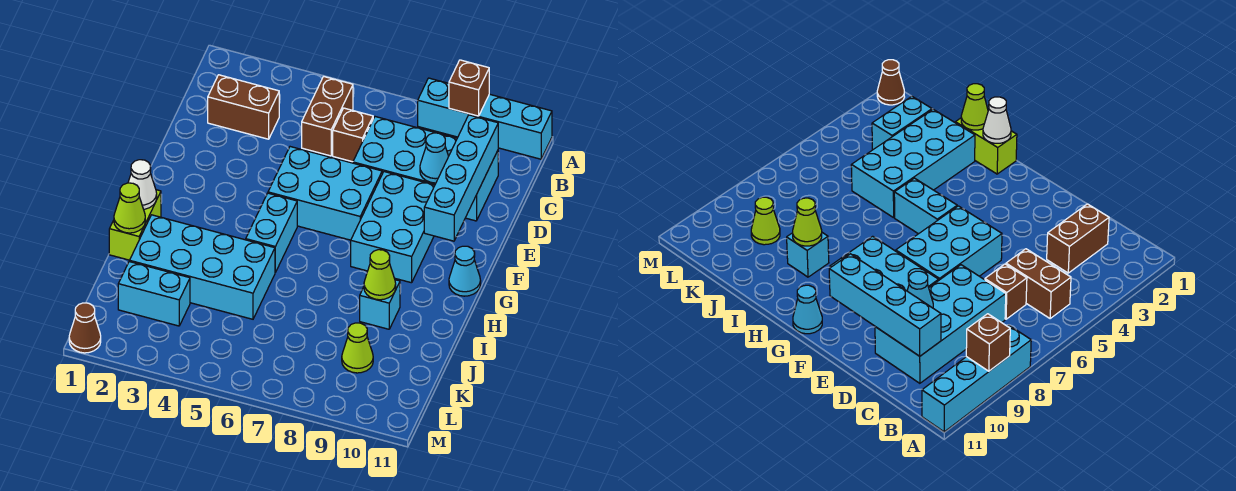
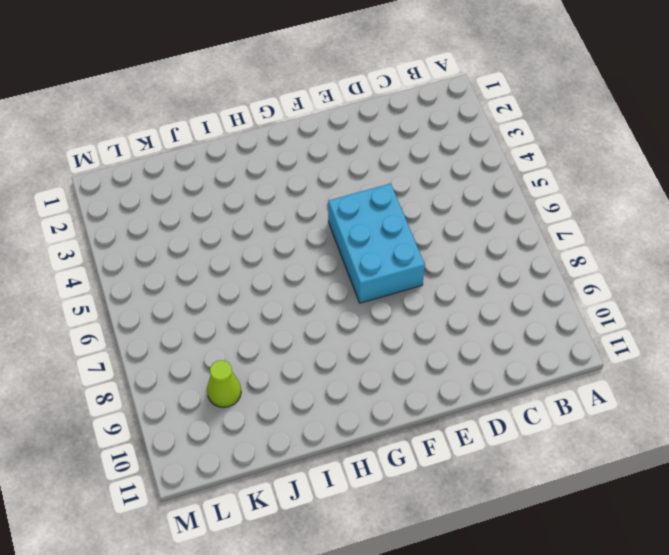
none -> cyan brick A8:A11 level 1
none -> brown brick B5:C5 level 1
none -> brown brick C2:C3 level 1

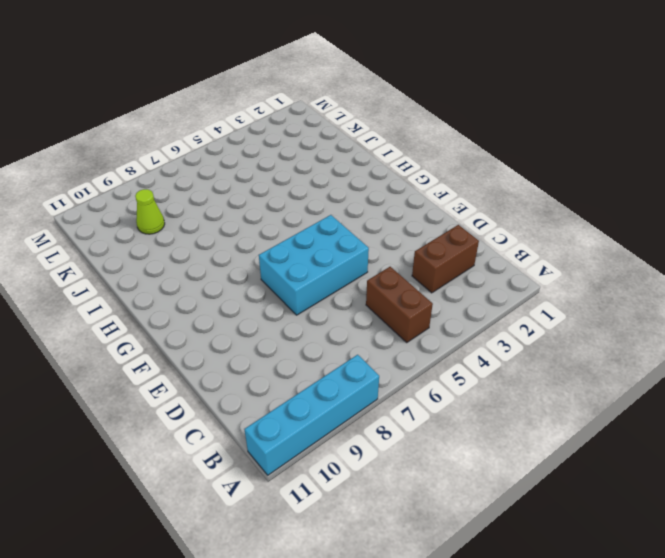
none -> brown brick C6 level 1
none -> cyan brick C7:D10 level 1
none -> cyan brick E8:G9 level 1

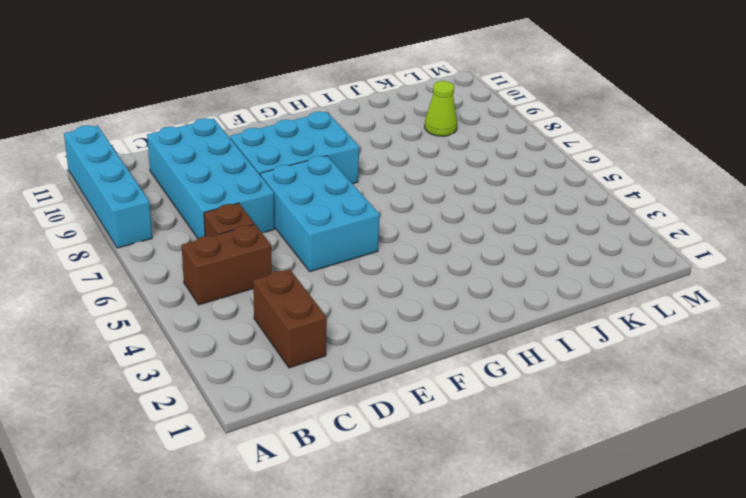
none -> cyan brick G5:H5 level 1
none -> cyan cone G11 level 1
none -> lime brick H1:I1 level 1

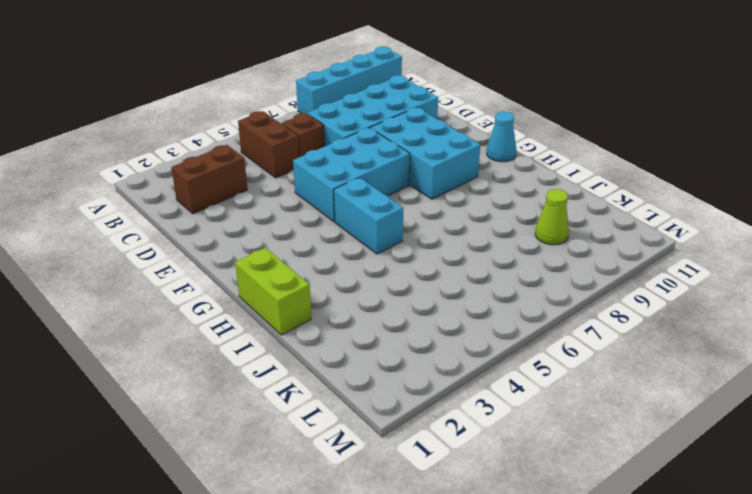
none -> cyan brick I2:J5 level 1
none -> cyan brick I9 level 1
none -> cyan brick K2:K3 level 1

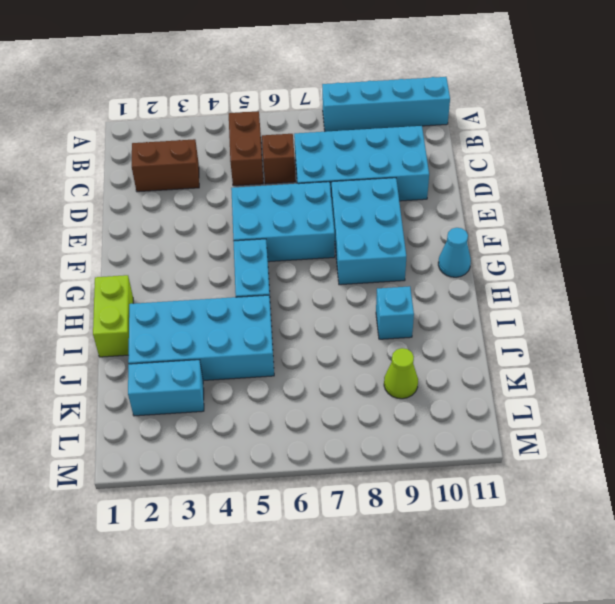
none -> brown cone M1 level 1
none -> brown brick A9 level 2
none -> cyan brick C10:F10 level 2

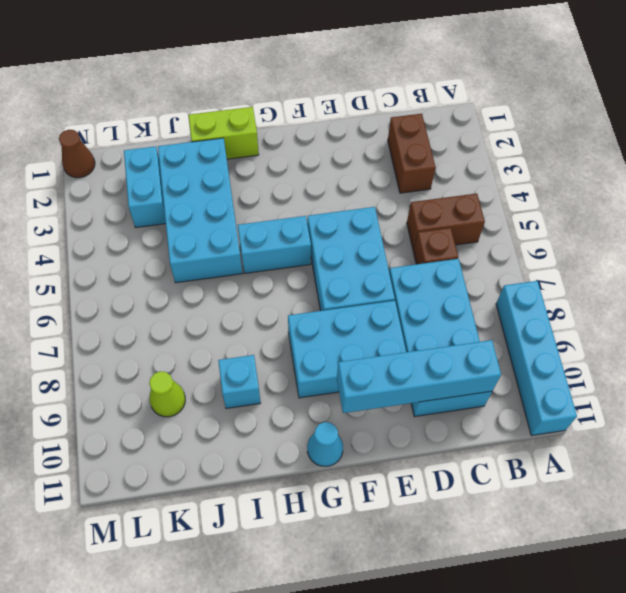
none -> brown brick A9 level 2
none -> cyan cone D9 level 2
none -> white cone H1 level 2

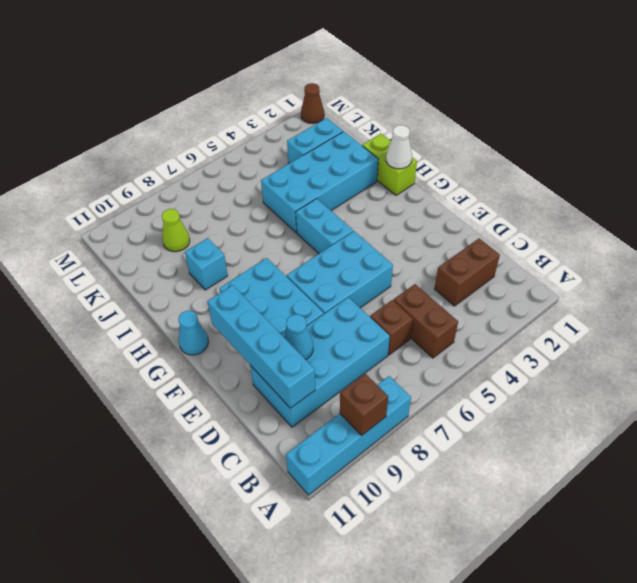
none -> lime cone I1 level 2
none -> lime cone I9 level 2

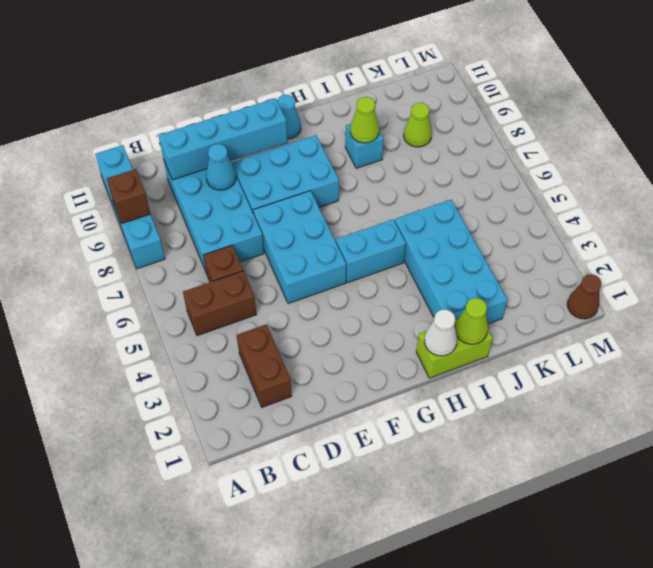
none -> cyan brick K2:K3 level 1

